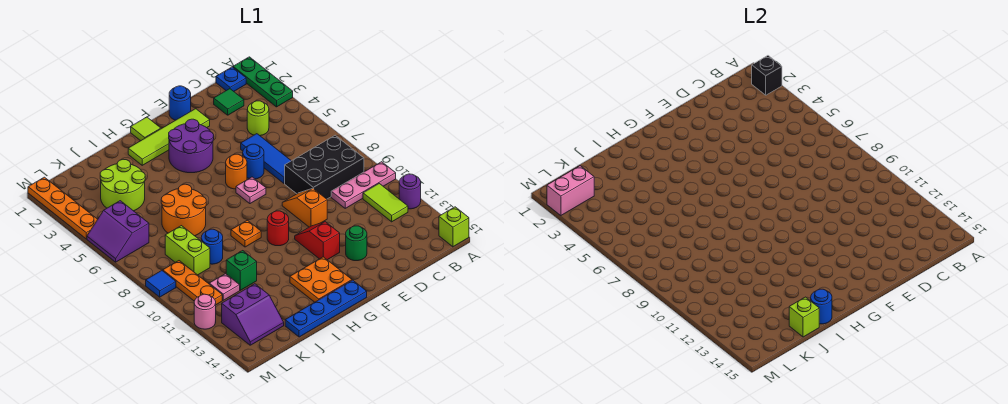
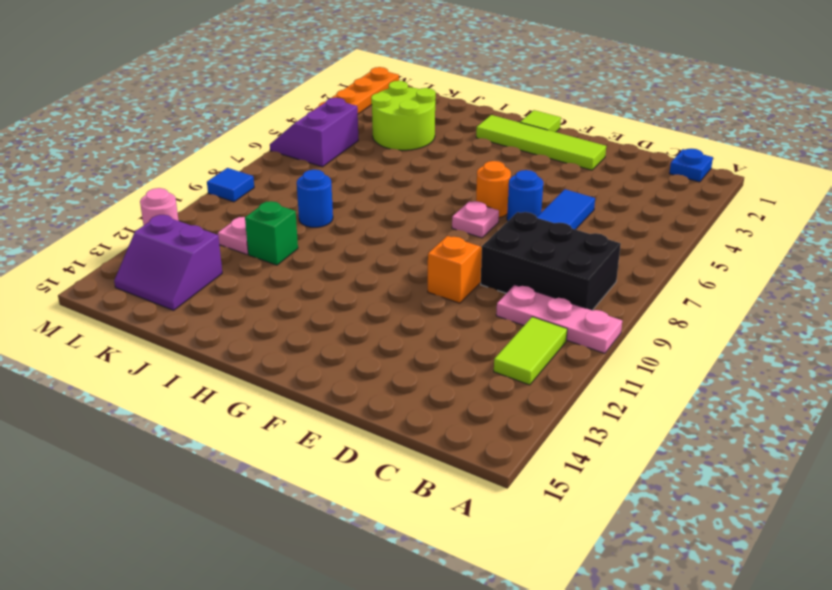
none -> green plate A1:A3 level 1
none -> purple round brick A12 level 1
none -> lime brick A15 level 1
none -> green tile C2 level 1

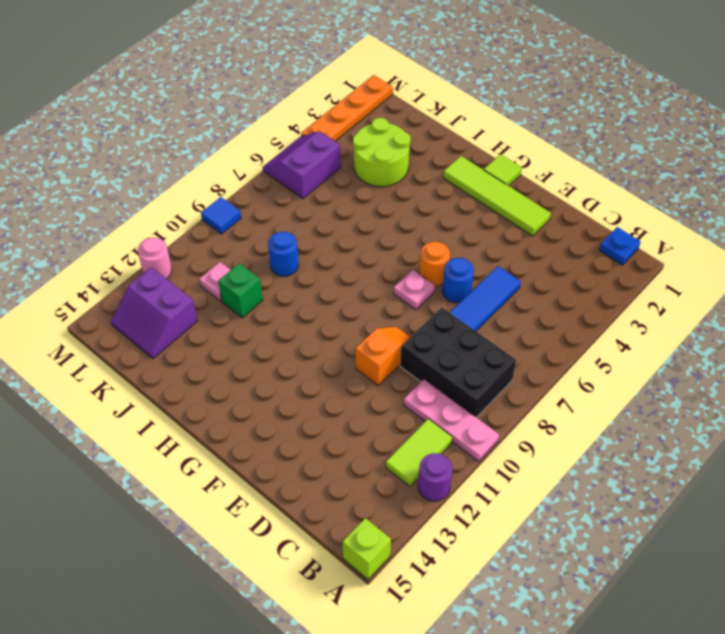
none -> green plate A1:A3 level 1
none -> green tile C2 level 1
none -> lime round brick C4 level 1
none -> blue round brick E1 level 1

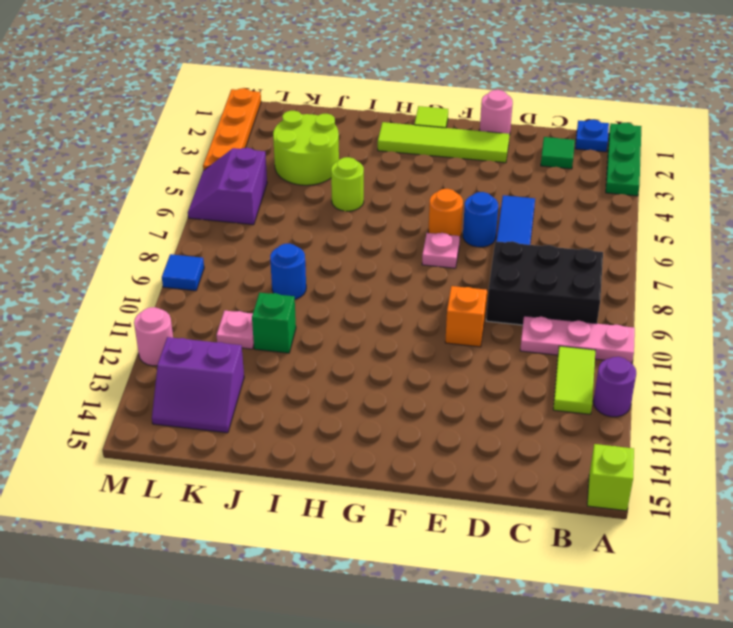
pink round brick E1 level 1 -> blue round brick E1 level 1
lime round brick I5 level 1 -> lime round brick C4 level 1
none -> green round brick E13 level 1
none -> purple round brick F3:G4 level 1
none -> red slope F11:F12 level 1 top 12
none -> red round brick G10 level 1

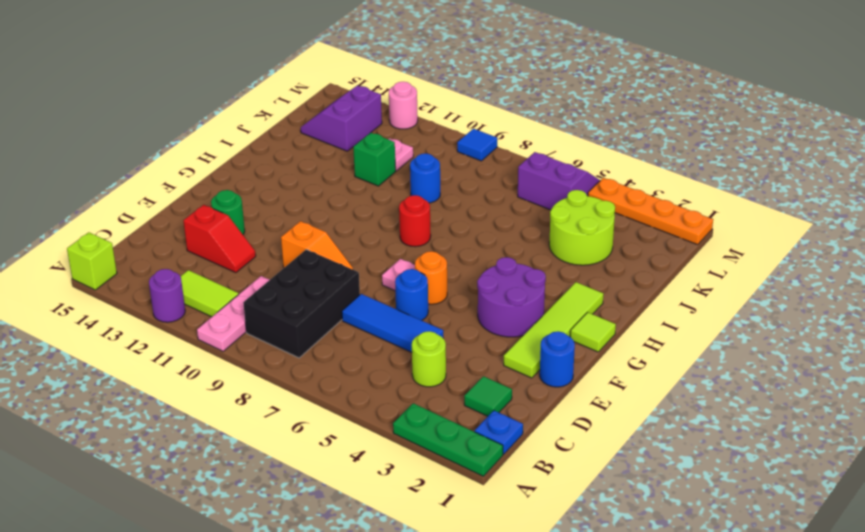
red slope D12:D13 level 1 top 13 -> red slope F11:F12 level 1 top 12
red round brick H8 level 1 -> red round brick G10 level 1
none -> orange plate G13:H14 level 1
none -> blue plate G15:J15 level 1
none -> orange plate H9 level 1
none -> orange round brick I6:J7 level 1

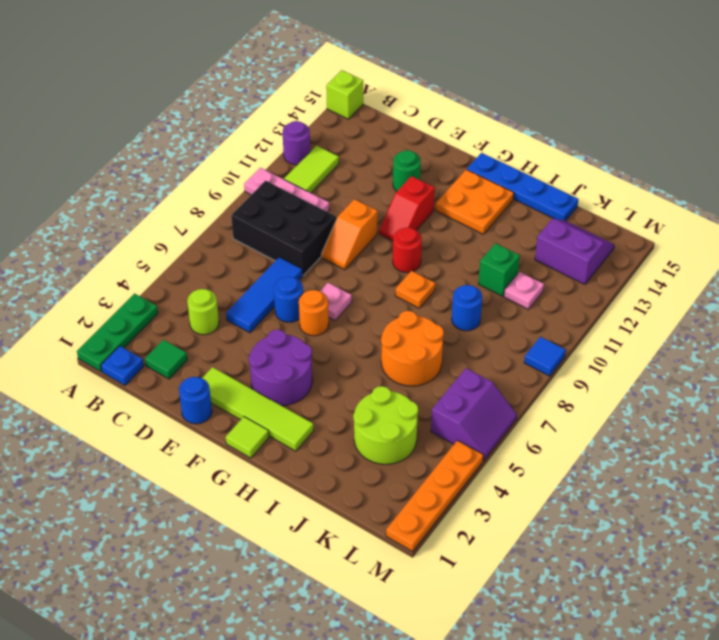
none -> lime brick K8:K9 level 1
none -> orange plate L9:L11 level 1
none -> pink round brick M12 level 1
none -> black brick A2 level 2

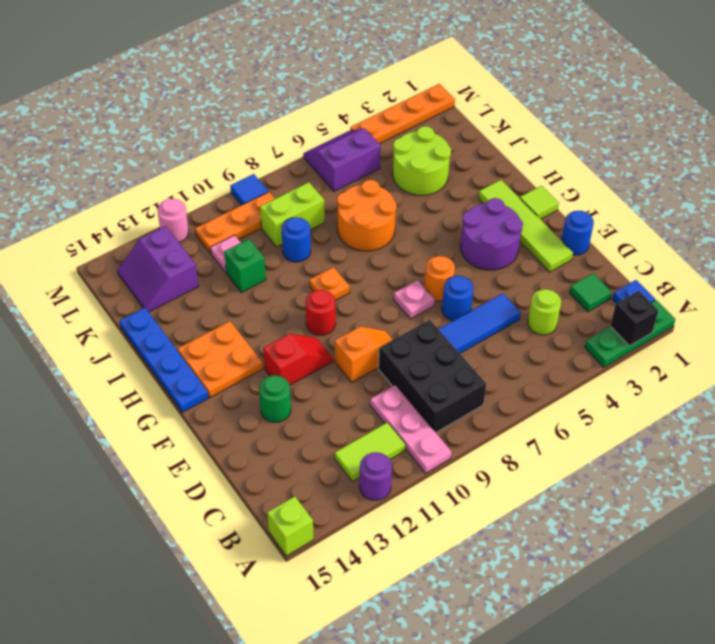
none -> blue round brick I15 level 2
none -> lime brick J15 level 2
none -> pink brick L2:M2 level 2

